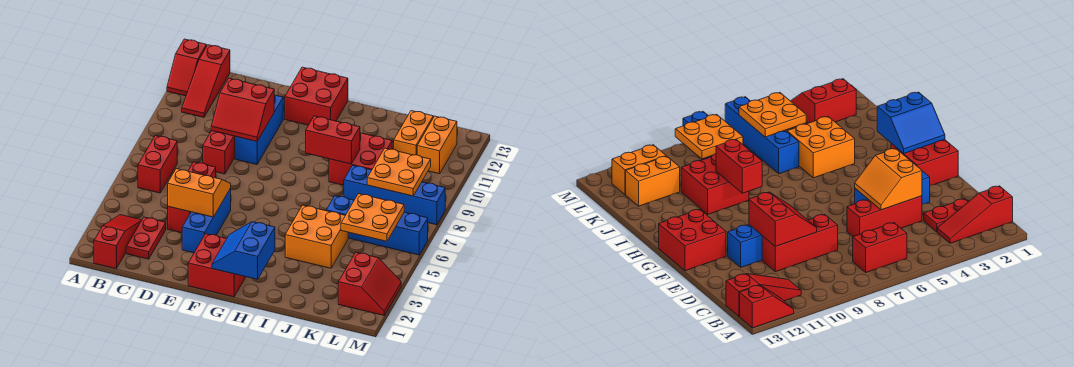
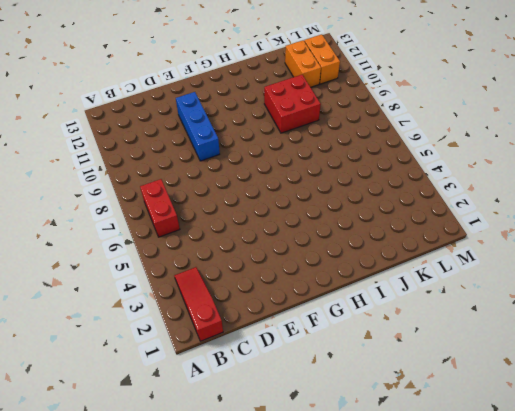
none -> red slope A12:A13 level 1 top 13
none -> red slope B11:B13 level 1 top 13
none -> red plate C2:C3 level 1

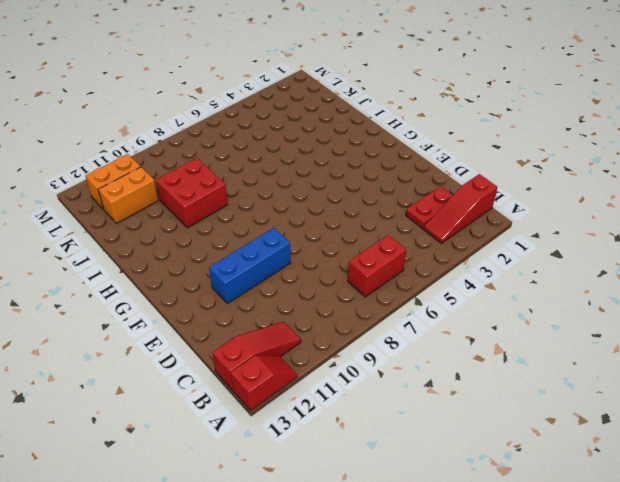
none -> red brick D4:D6 level 1
none -> red brick D8:D10 level 1
none -> blue brick E3:E5 level 1

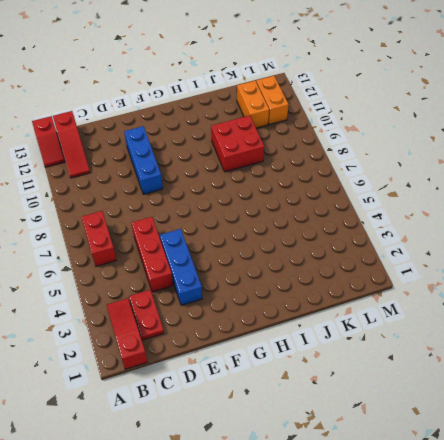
none -> red brick D8:D10 level 1
none -> red brick F1:G2 level 1
none -> red brick F12:G13 level 1

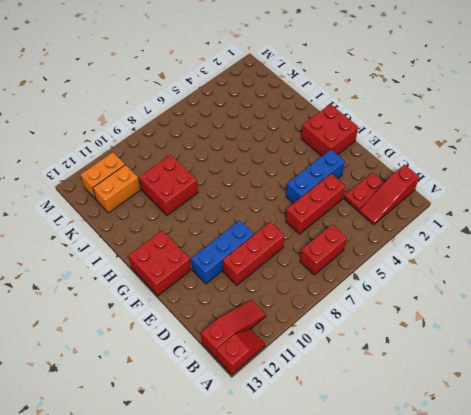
none -> orange brick I4:J5 level 1
none -> blue brick J6:M6 level 1
none -> blue brick J8:M8 level 1

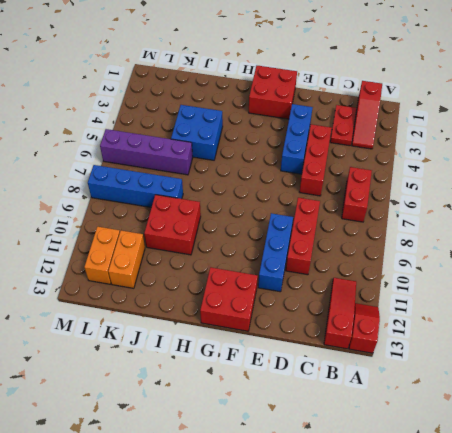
blue brick I4:J5 level 1 -> orange brick I4:J5 level 1
purple brick J6:M6 level 1 -> blue brick J6:M6 level 1
none -> red slope L2:M3 level 1 top L
none -> orange slope D4:E5 level 2 top 4
none -> red slope D9:E10 level 2 top 10

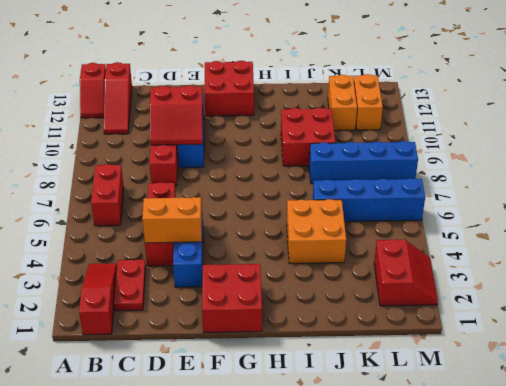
none -> blue slope G1:H2 level 2 top H
none -> red brick H9:I9 level 2
none -> orange plate K5:L6 level 2

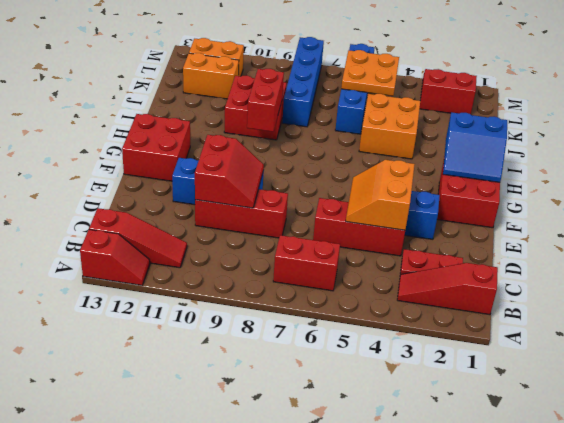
none -> orange plate K8:L9 level 2

